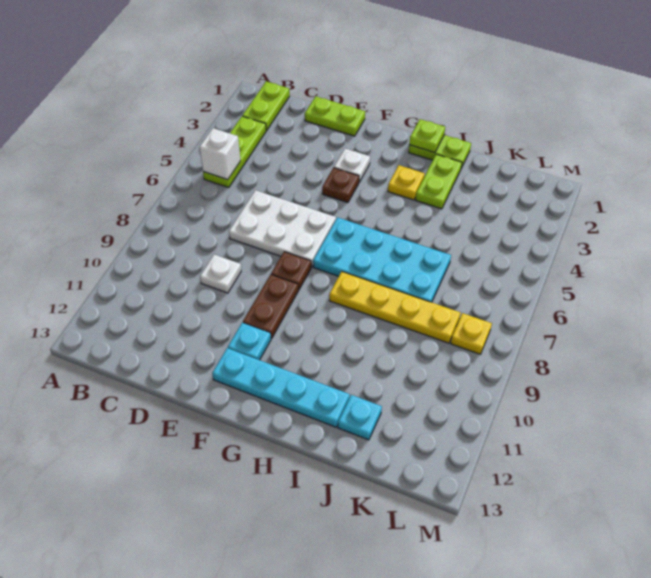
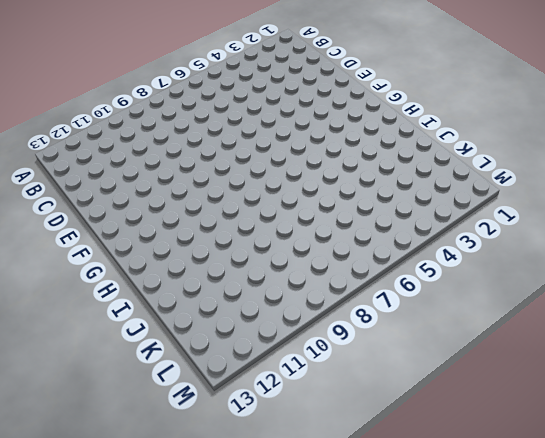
none -> lime plate B1:B2 level 1
none -> lime plate B3:B5 level 1
none -> lime plate D1:E1 level 1

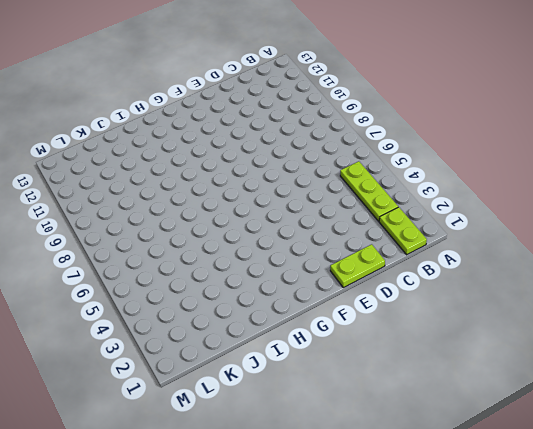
none -> white plate D6:F7 level 1
none -> white plate D9 level 1
none -> white plate F3 level 1

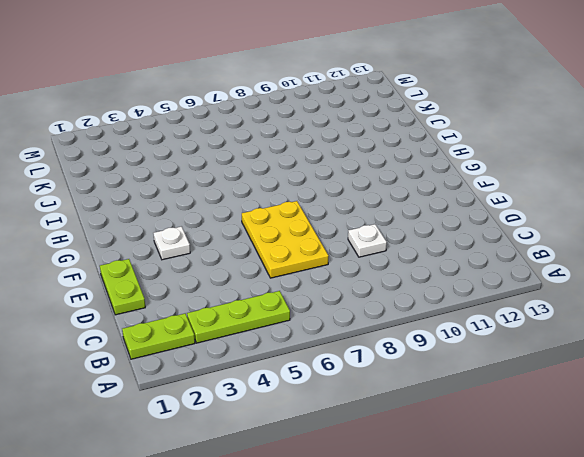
yellow plate D6:F7 level 1 -> white plate D6:F7 level 1
none -> brown plate F4 level 1
none -> brown plate F8 level 1
none -> brown plate F9:F10 level 1

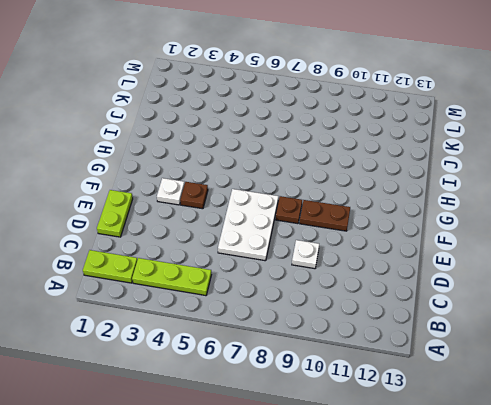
none -> cyan plate F11 level 1
none -> cyan plate F12:I12 level 1
none -> cyan plate G6:J7 level 1

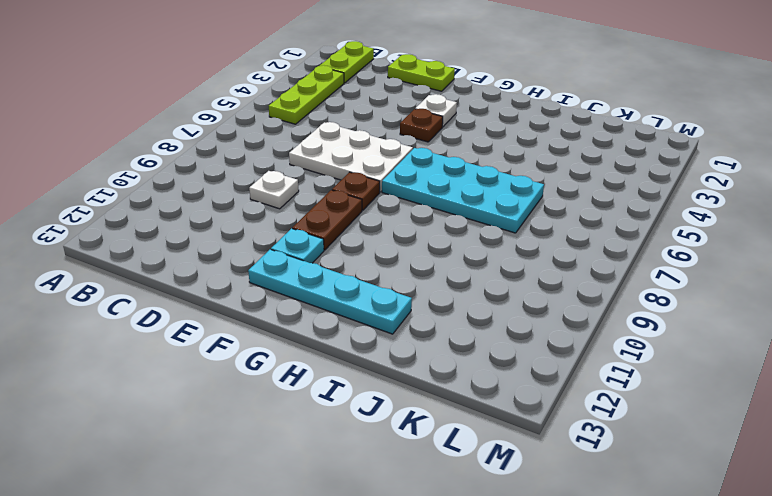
none -> lime plate H1:I1 level 1
none -> yellow plate H3 level 1
none -> yellow plate H8:K8 level 1

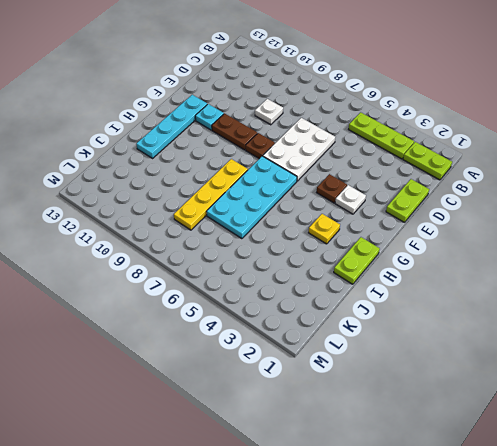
none -> lime plate I2:I3 level 1
none -> cyan plate J12 level 1
none -> yellow plate L8 level 1

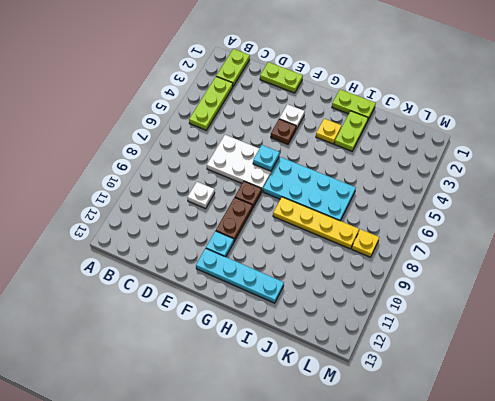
cyan plate F6 level 2 -> cyan plate J12 level 1
none -> white brick B5 level 2
none -> lime plate H1 level 2

